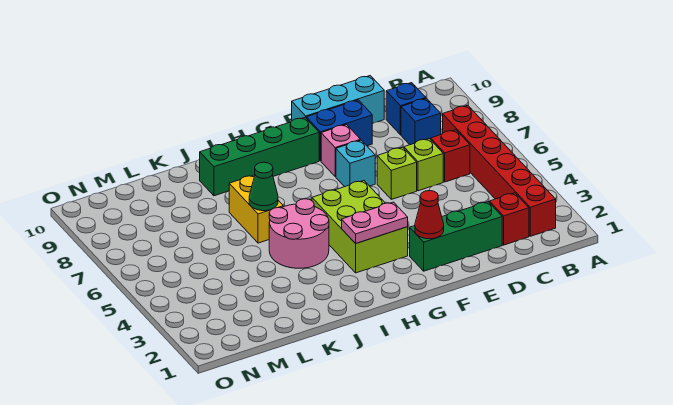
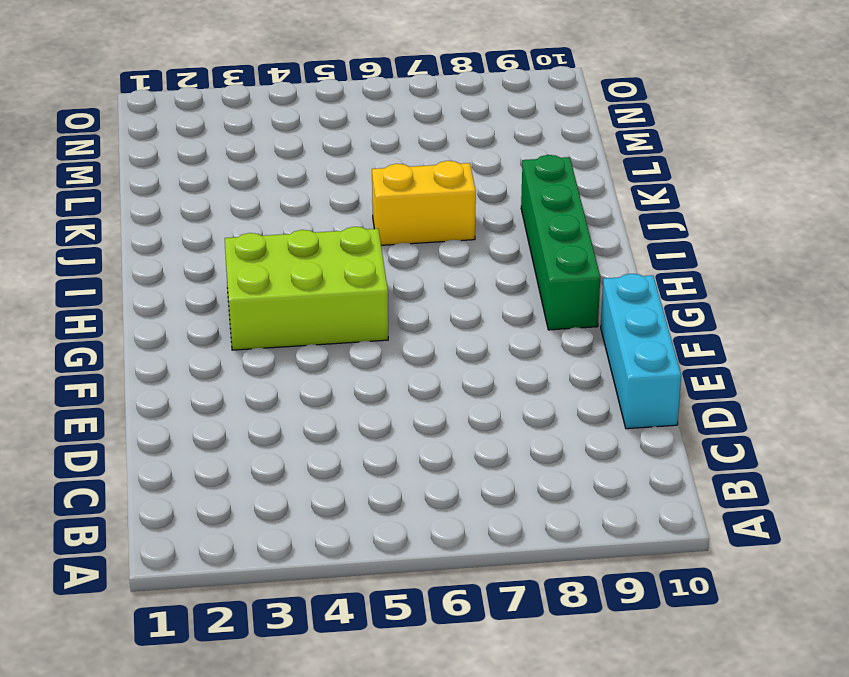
none -> red brick B2:B7 level 1
none -> red brick C2 level 1
none -> red brick C6 level 1

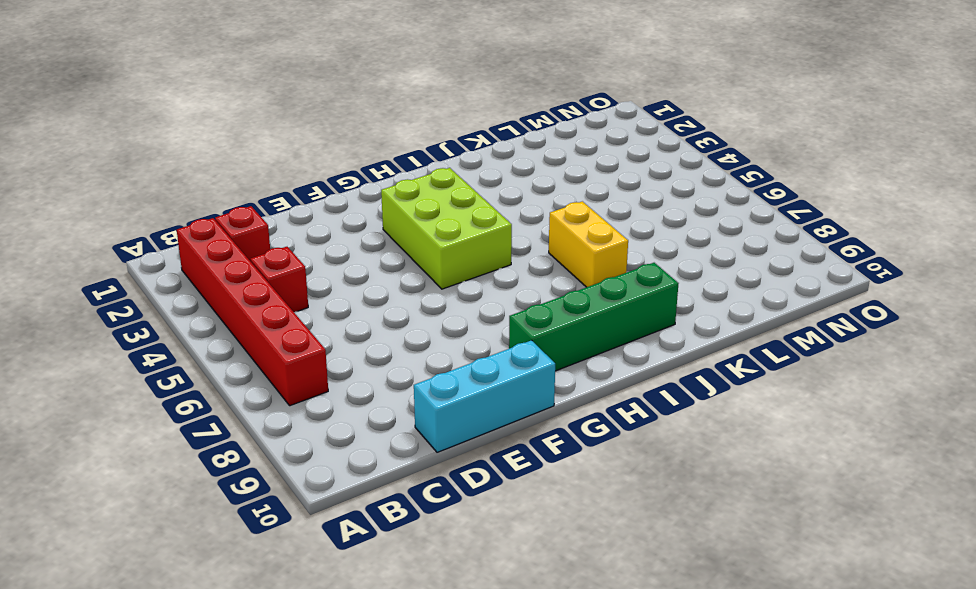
red brick C4 level 1 -> red brick C6 level 1
none -> blue brick C8 level 1
none -> blue brick C9 level 1
none -> green brick D2:F2 level 1

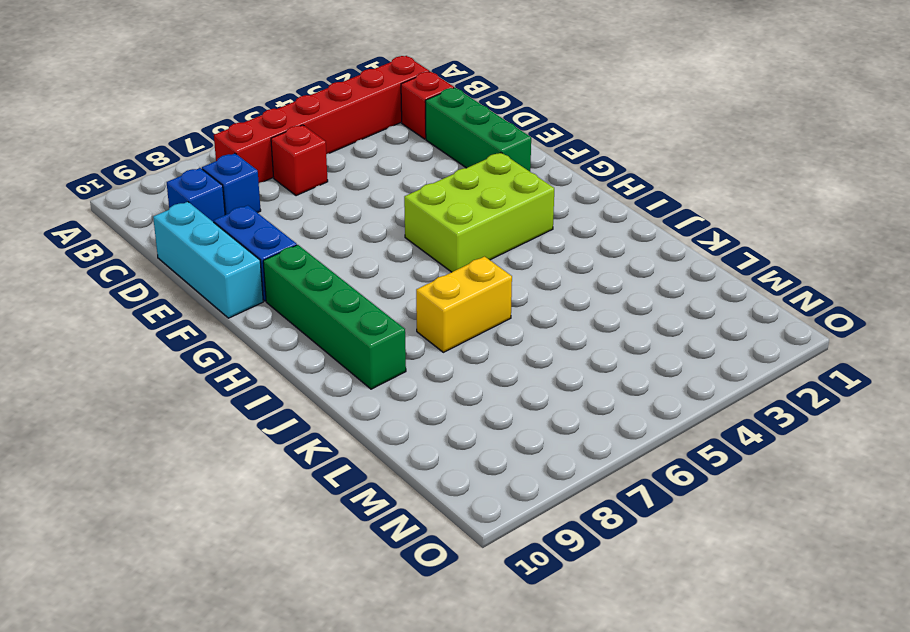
none -> lime brick D6 level 1
none -> lime brick E6 level 1
none -> cyan brick F7 level 1

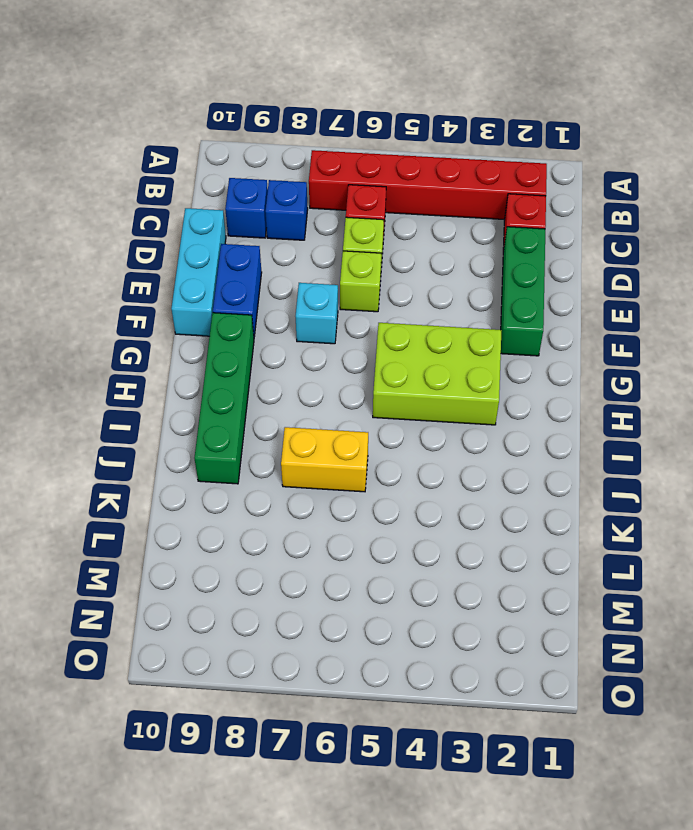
none -> pink brick F8 level 1
none -> pink round brick I4:J5 level 1
none -> red cone F2 level 2

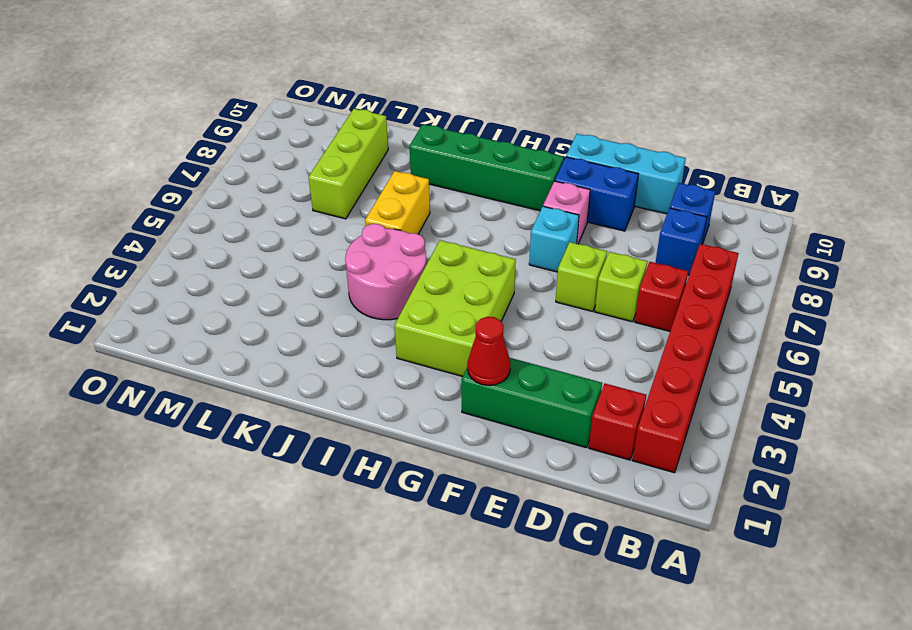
lime brick L7:L9 level 1 -> none
none -> pink plate G3:H3 level 2
none -> green cone J6 level 2

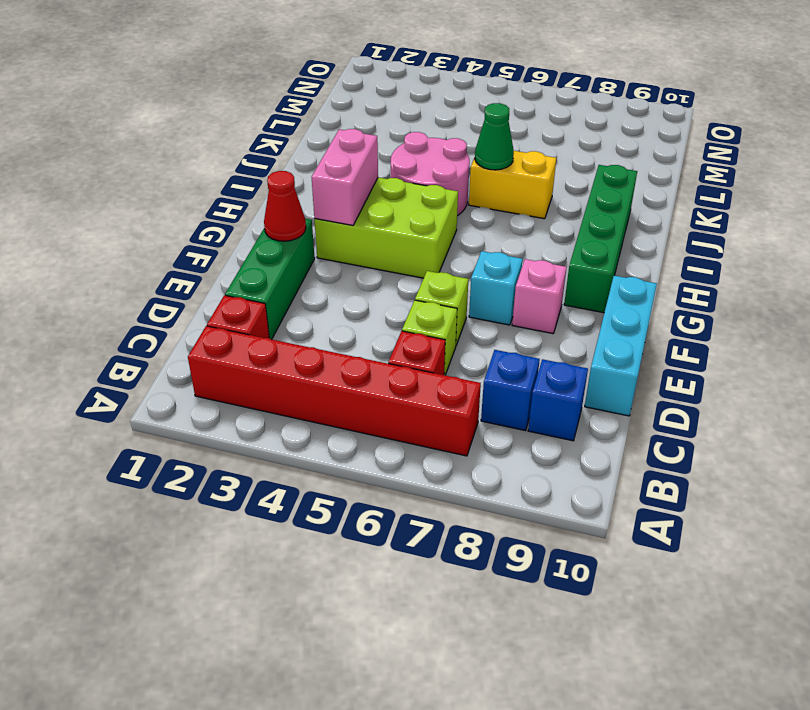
pink brick G3:H3 level 2 -> pink plate G3:H3 level 2
none -> blue brick E9:F9 level 1

